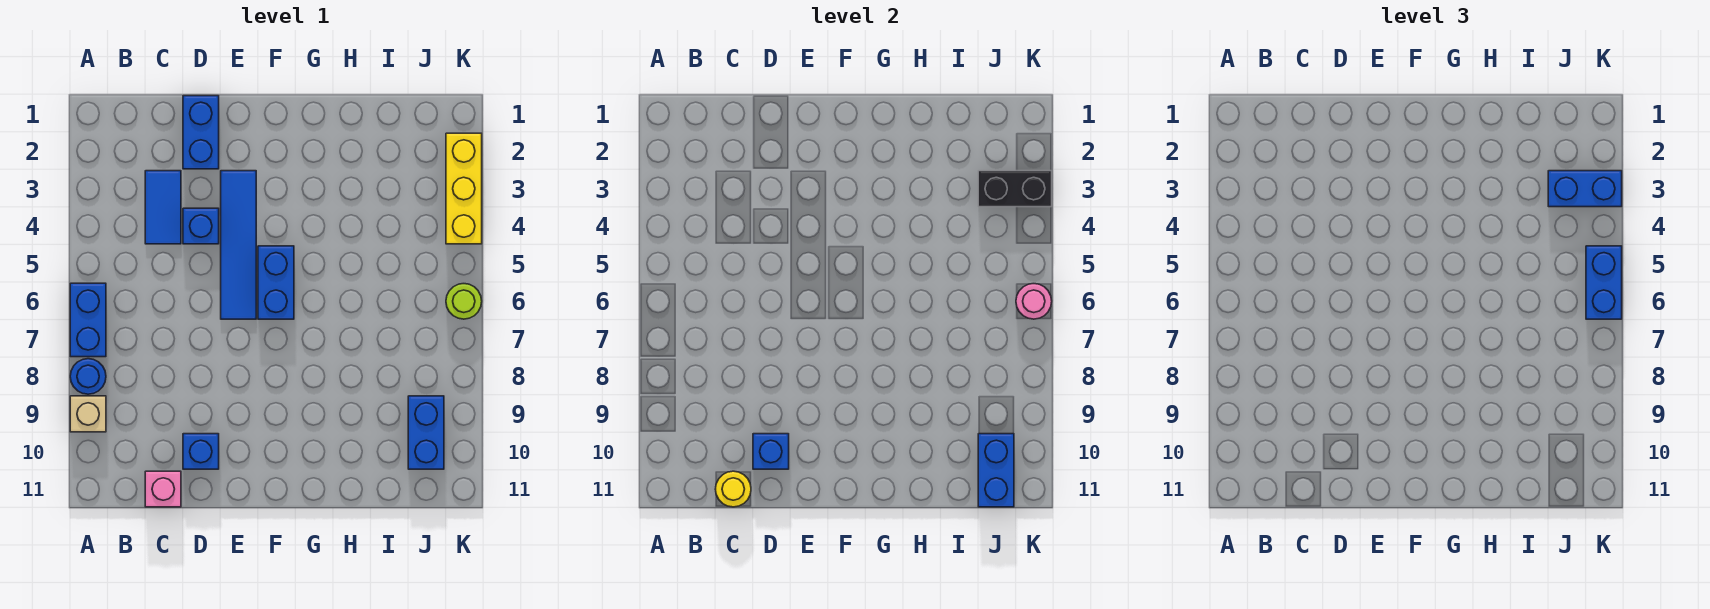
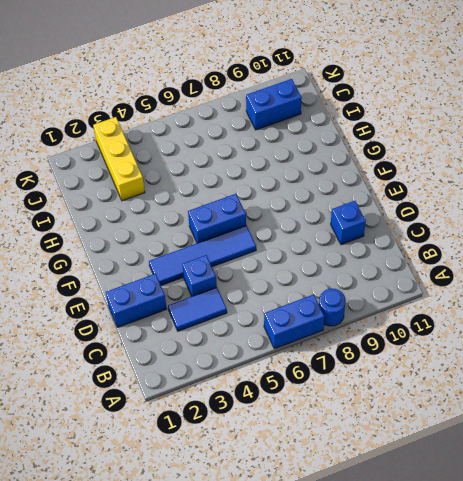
yellow brick I3:K3 level 1 -> yellow brick K2:K4 level 1
none -> tan brick A9 level 1
none -> pink brick C11 level 1
none -> lime round brick K6 level 1

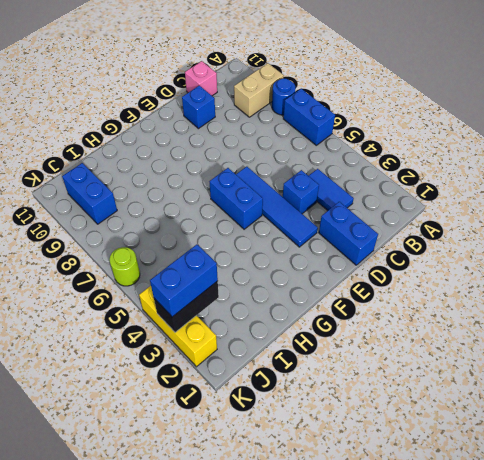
tan brick A9:B9 level 1 -> tan brick A9 level 1
none -> yellow round brick C11 level 2
none -> blue brick D10 level 2
none -> blue brick J10:J11 level 2

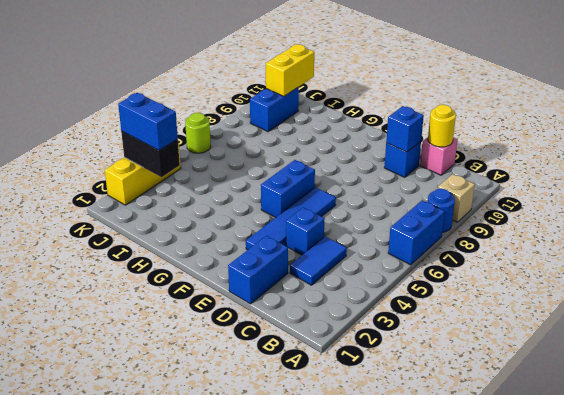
yellow brick J10:J11 level 2 -> blue brick J10:J11 level 2
none -> pink round brick K6 level 2
none -> blue brick K5:K6 level 3

